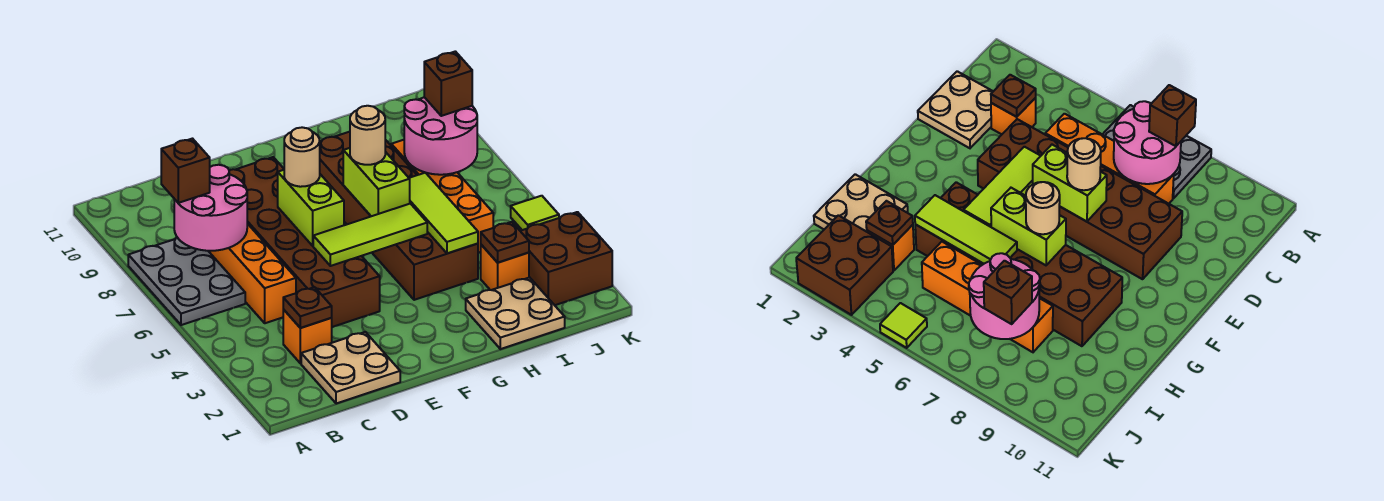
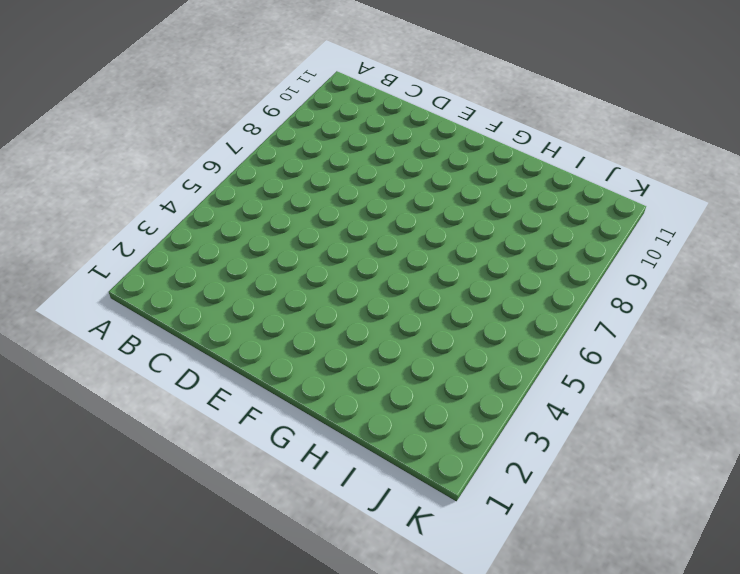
none -> grey plate A6:B8 level 1
none -> tan plate C1:D2 level 1
none -> orange brick C3 level 1

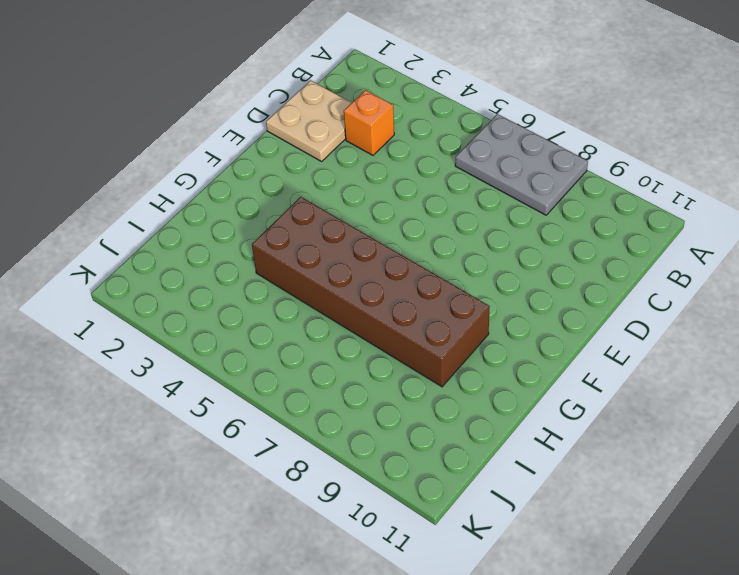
none -> orange brick C5:C8 level 1
none -> brown brick D4:E9 level 1
none -> tan plate H1:I2 level 1

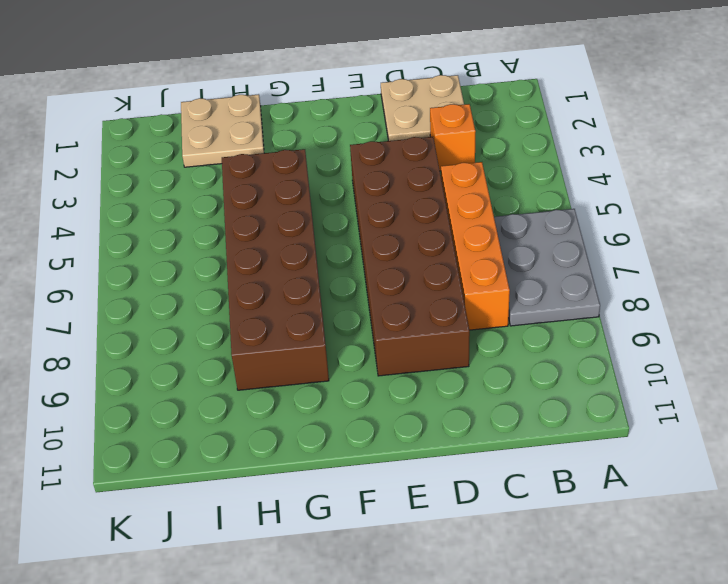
none -> orange brick I3 level 1
none -> orange brick I5:I8 level 1
none -> brown brick J2:K3 level 1

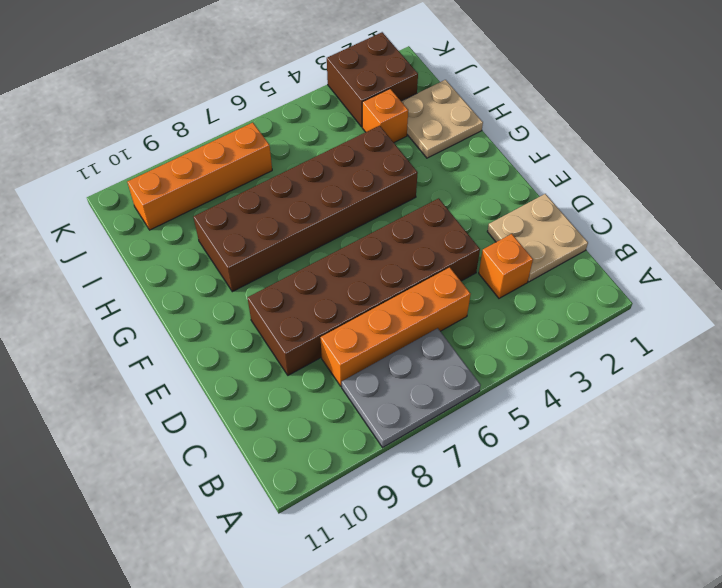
orange brick J7:J10 level 1 -> orange brick I5:I8 level 1
none -> lime tile K5 level 1
none -> pink round brick B7:C8 level 2
none -> brown plate C3 level 2

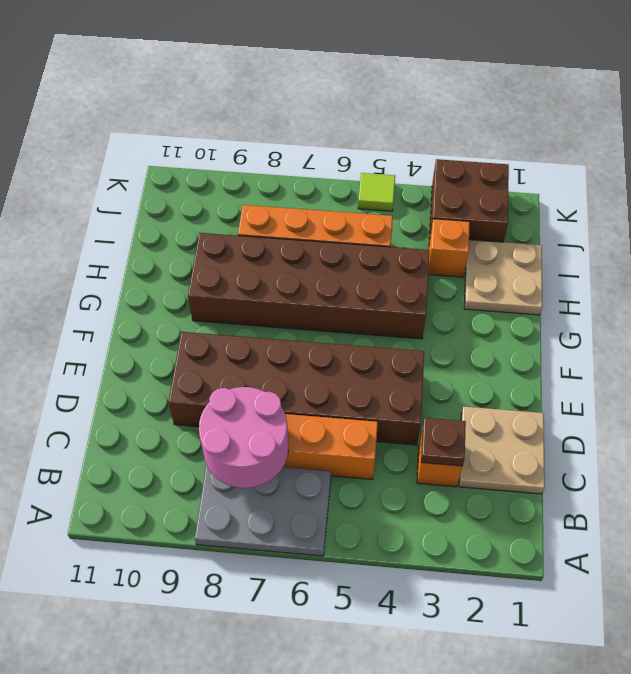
none -> lime tile E5:G5 level 2
none -> lime brick E6:E7 level 2
none -> lime brick G6:G7 level 2

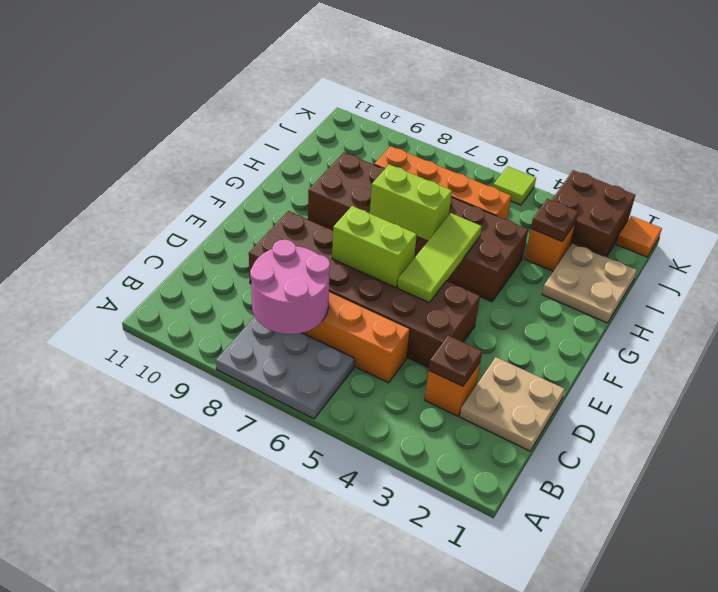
orange tile K1 level 1 -> none
none -> lime tile H4:H6 level 2
none -> pink round brick I7:J8 level 2
none -> brown brick B8 level 3

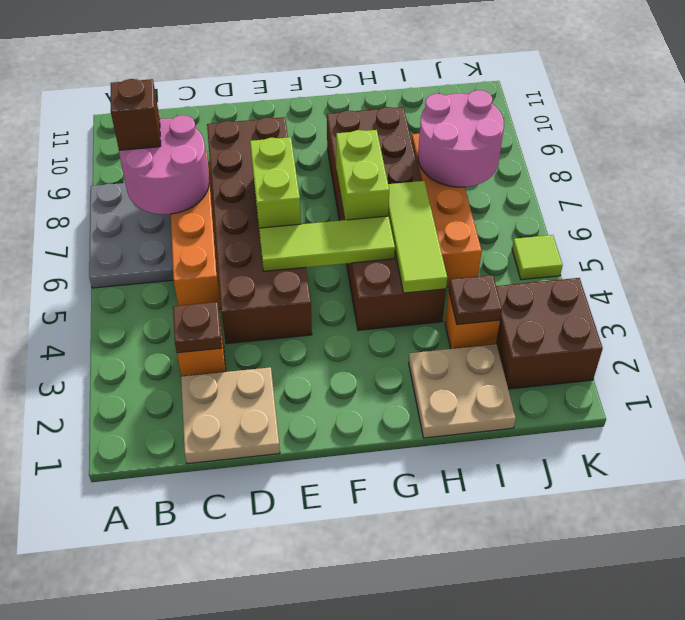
none -> tan round brick E7 level 3
none -> tan round brick G7 level 3
none -> brown brick J8 level 3

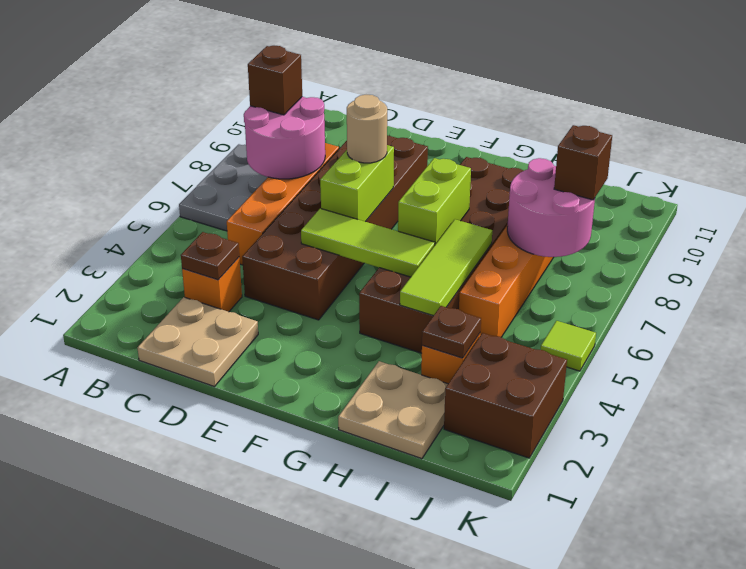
none -> tan round brick G7 level 3

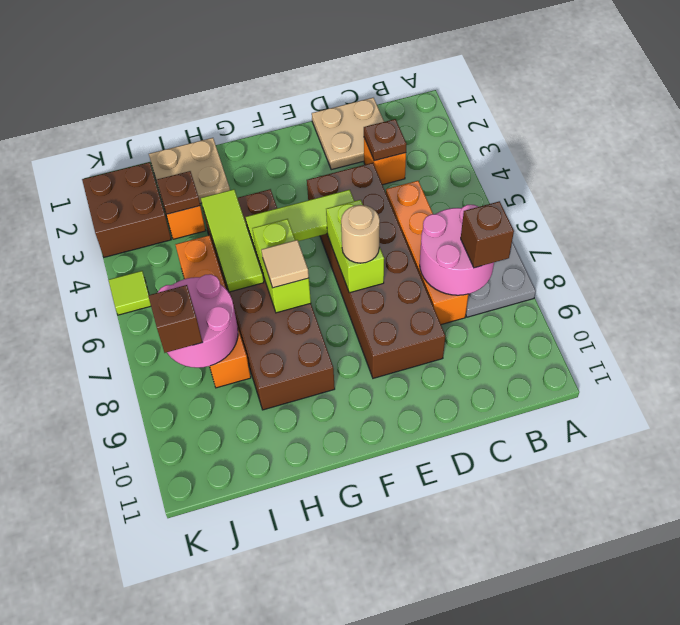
tan tile G7 level 3 -> tan round brick G7 level 3

